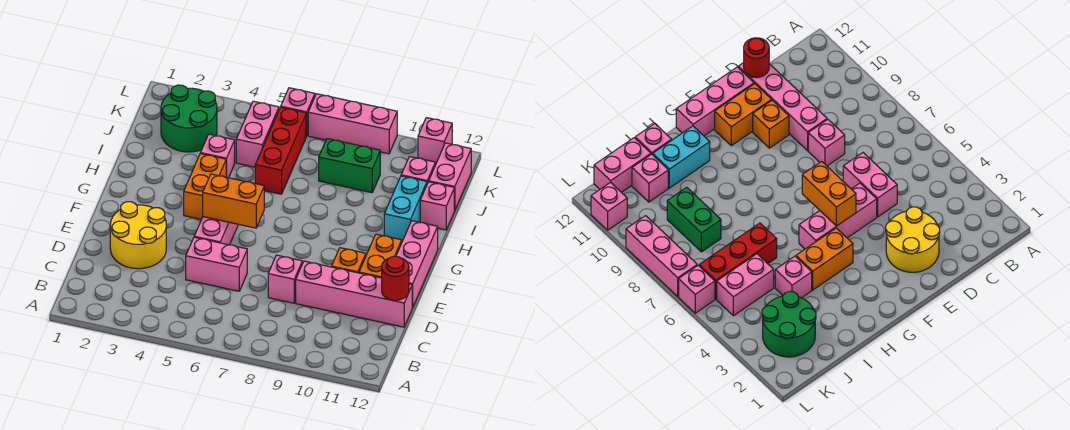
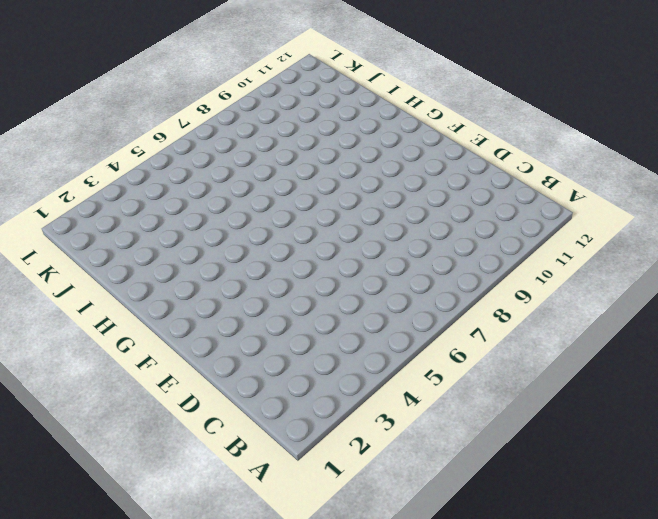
none -> yellow round brick D2:E3 level 1
none -> pink brick D5:D6 level 1
none -> pink brick D8 level 1

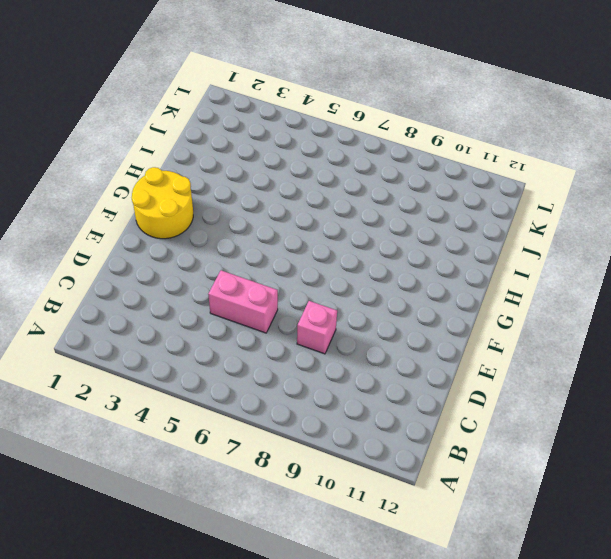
yellow round brick F1:G2 level 1 -> yellow round brick D2:E3 level 1
none -> pink brick D9:D12 level 1
none -> pink brick E5:G5 level 1
none -> orange brick E10 level 1

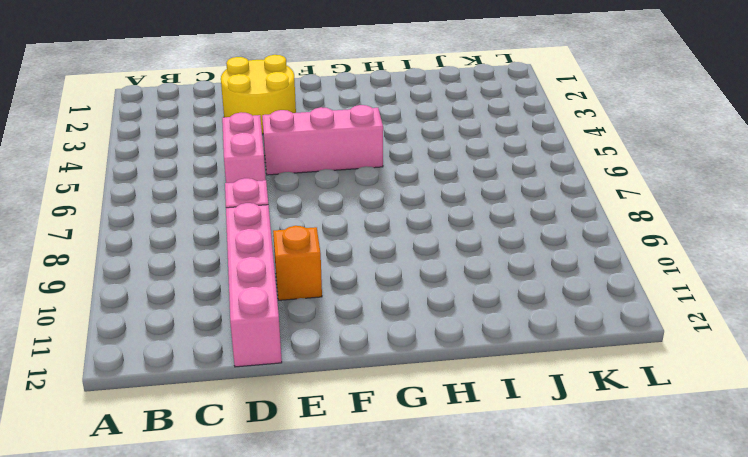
none -> orange brick E11:F11 level 1
none -> pink brick E12:G12 level 1
none -> orange brick G4:H4 level 1

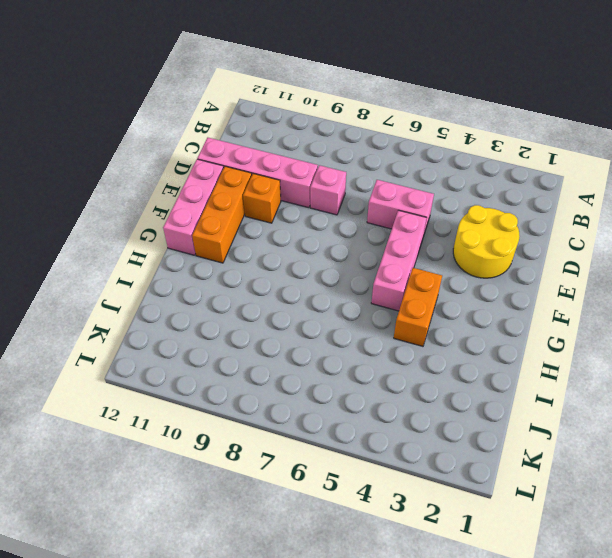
orange brick E11:G11 level 1 -> orange brick E11:F11 level 1
none -> cyan brick H11:I11 level 1
none -> pink brick I4 level 1
none -> red brick I6:K6 level 1

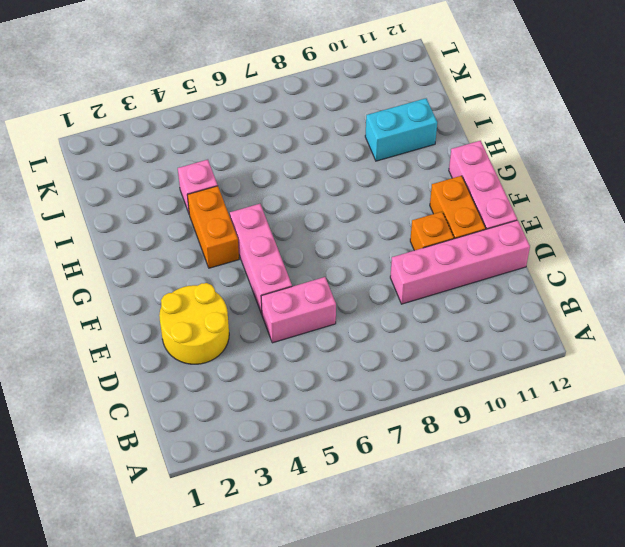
cyan brick I10:I11 level 1 -> cyan brick H11:I11 level 1
none -> pink brick D8 level 1
none -> red brick I6:K6 level 1
none -> pink brick I12 level 1

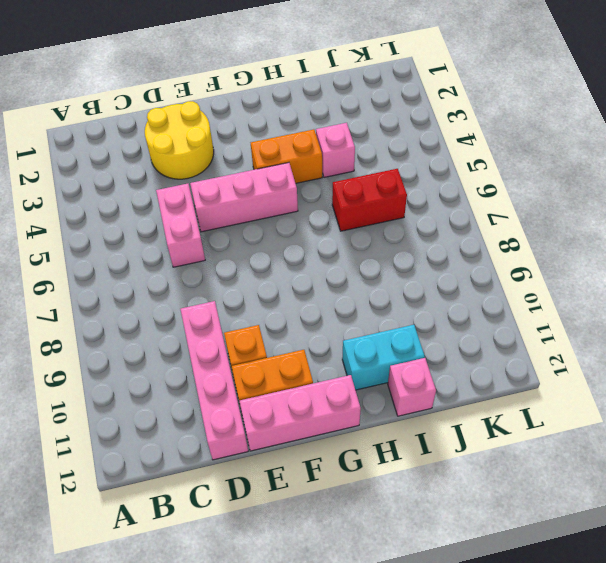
red brick I6:J6 level 1 -> red brick I6:K6 level 1
none -> pink brick D8 level 1
none -> green round brick J2:K3 level 1
none -> pink brick J5:K5 level 1

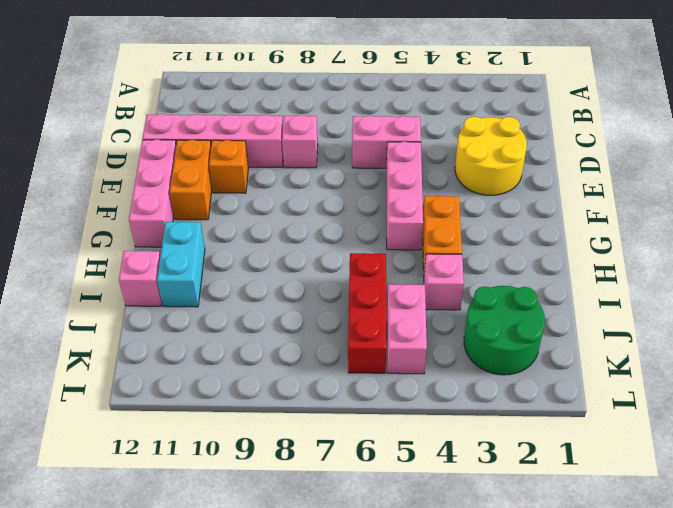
none -> green brick J8:J9 level 1
none -> pink brick J11 level 1
none -> pink brick J12:K12 level 1

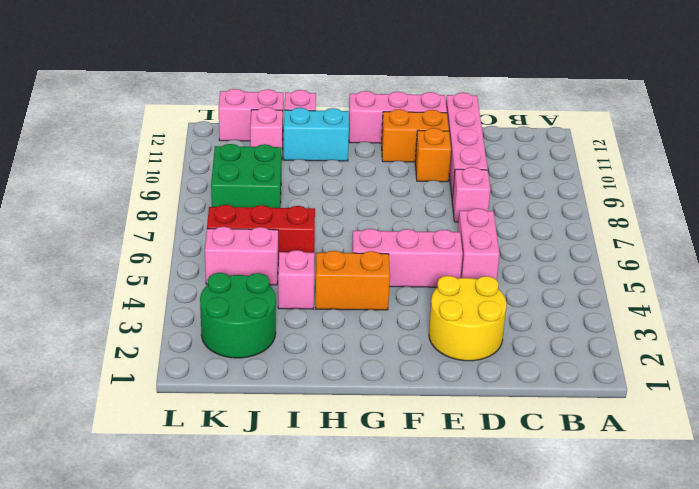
green brick J8:K9 level 1 -> green brick J8:J9 level 1
none -> pink brick L6 level 1
none -> pink brick L7:L9 level 1
none -> pink brick L11 level 1

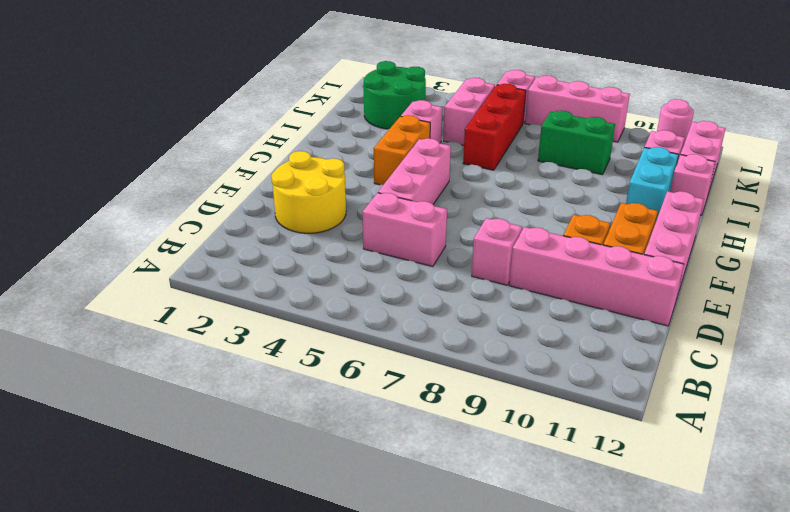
pink round brick L11 level 1 -> pink brick L11 level 1
none -> red round brick D12 level 2
none -> orange brick F5:F6 level 2

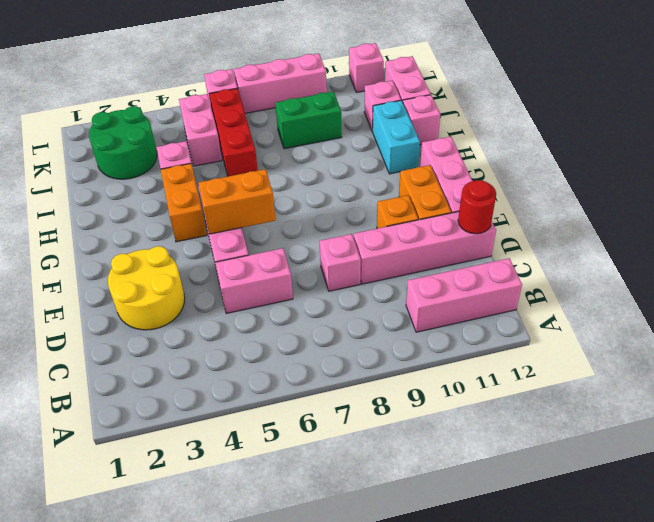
pink brick B10:B12 level 1 -> none

